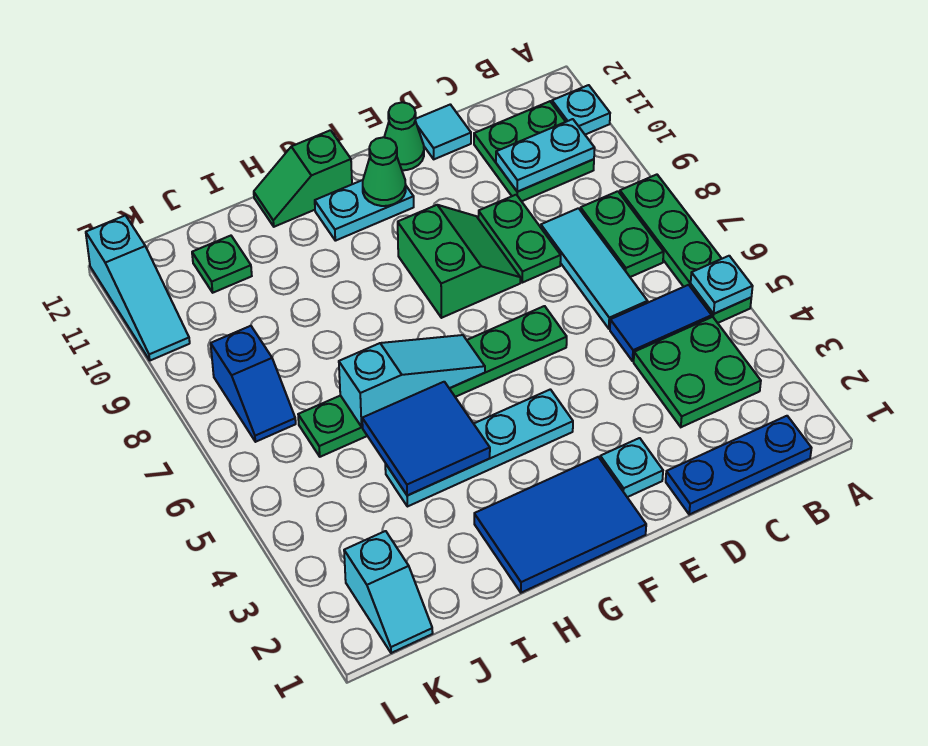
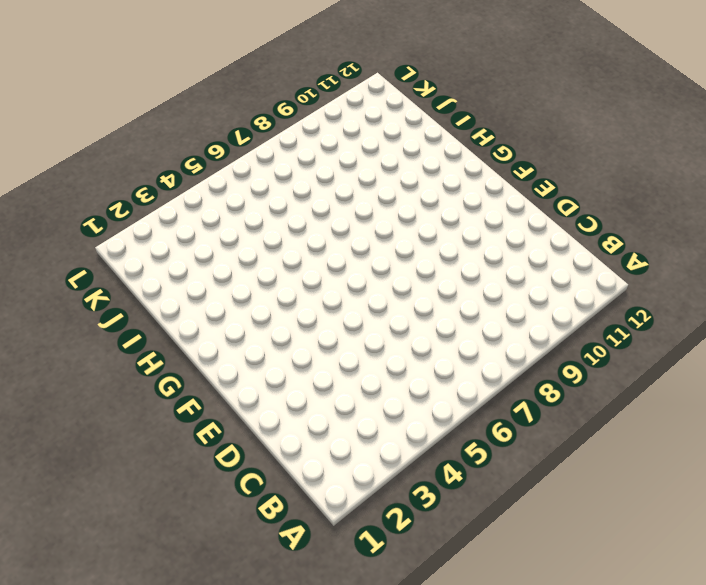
none -> green plate A5:A8 level 1
none -> cyan plate A11 level 1
none -> blue plate B1:D1 level 1

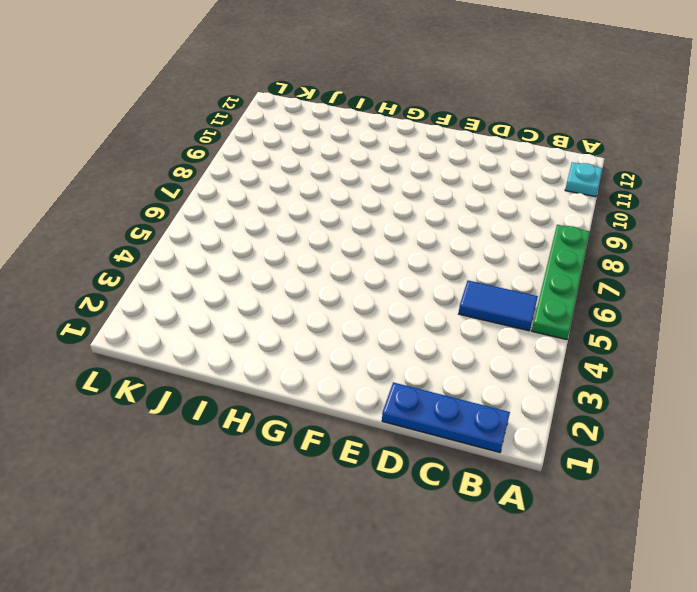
none -> green plate B3:C4 level 1
none -> green plate B7:B8 level 1
none -> green plate B10:C11 level 1

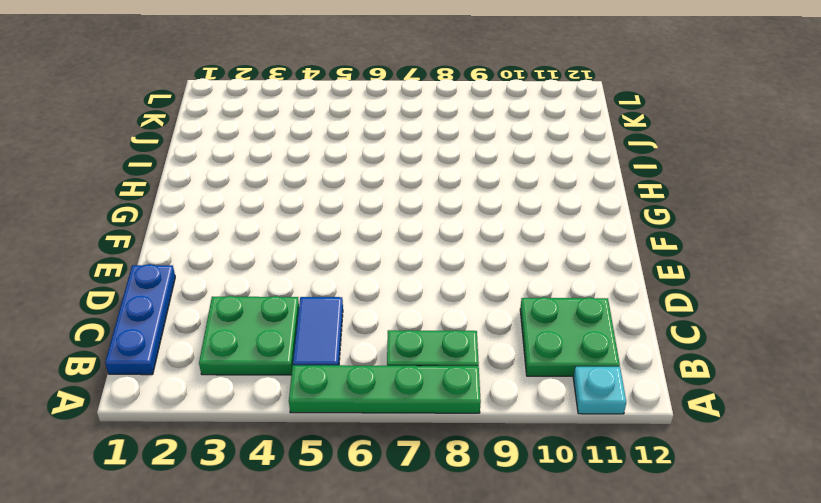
none -> cyan tile C6:C8 level 1
none -> green plate D8:D9 level 1
none -> cyan tile D12 level 1

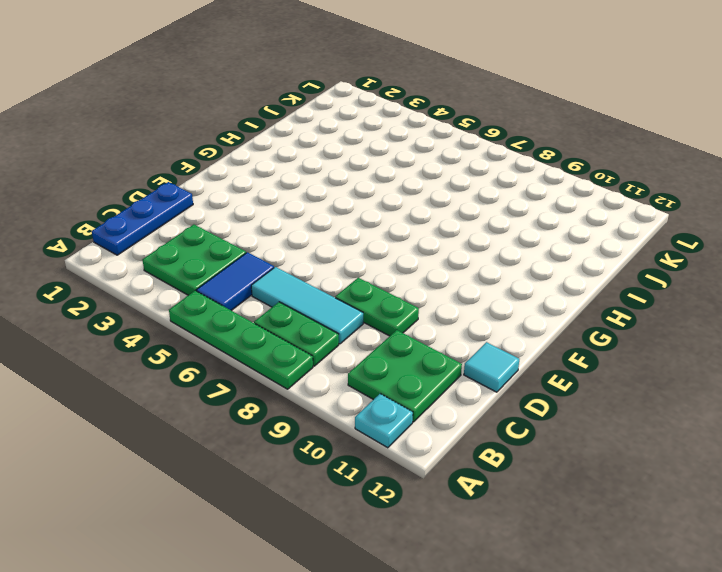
none -> cyan plate E2 level 1
none -> green plate E6:J6 level 1
none -> green slope E8:F9 level 1 top F

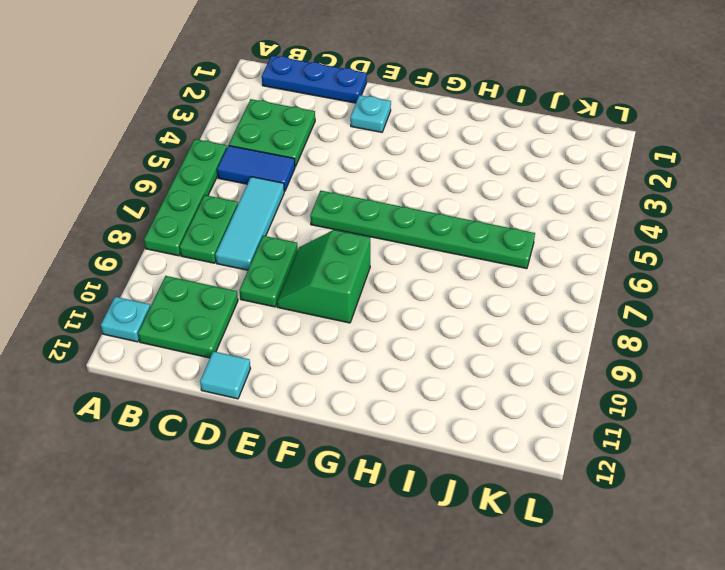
none -> green cone E12 level 1
none -> blue tile F1:H2 level 1
none -> cyan plate F4:I4 level 1

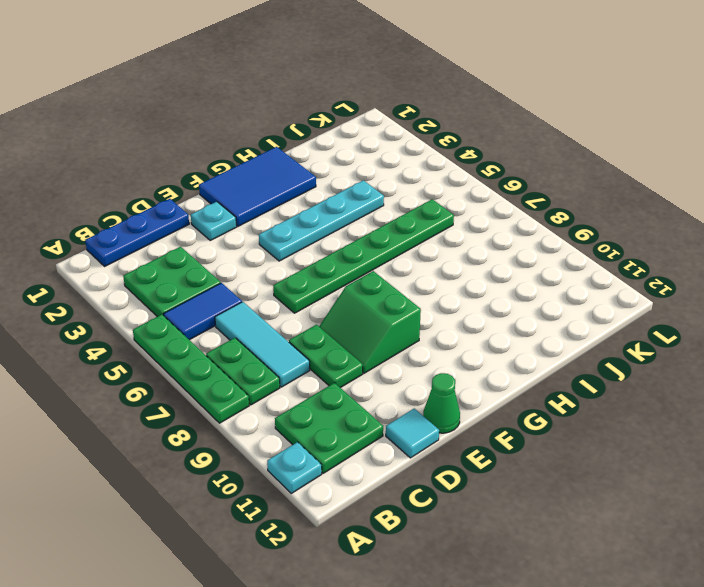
none -> cyan plate F11:G11 level 1
none -> green slope G12:H12 level 1 top G
none -> green plate J11 level 1

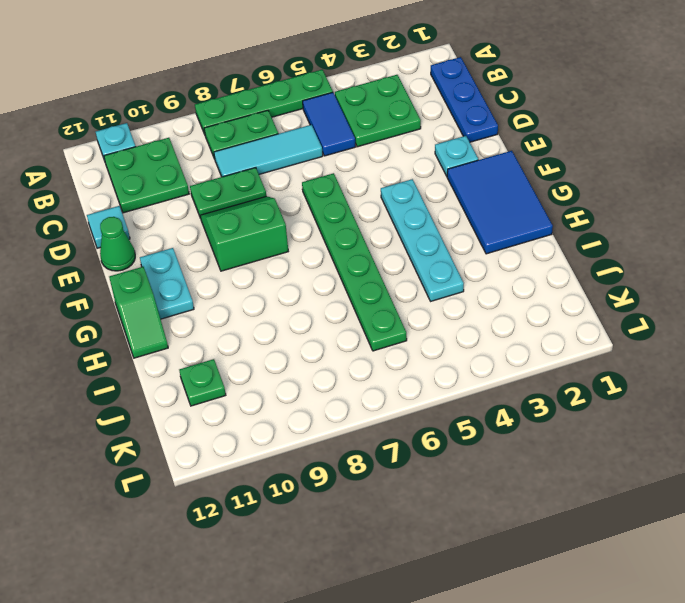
none -> cyan slope K1:K2 level 1 top 2
none -> blue slope K7:K8 level 1 top 8
none -> cyan slope L10:L12 level 1 top 12

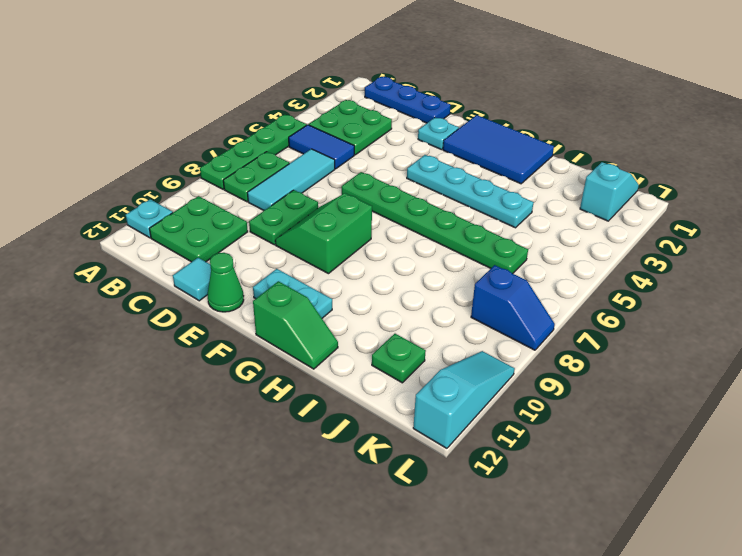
blue slope K8:L8 level 1 top K -> blue slope K7:K8 level 1 top 8
none -> cyan plate A5 level 2
none -> cyan plate B10:C10 level 2
none -> green cone F11 level 2

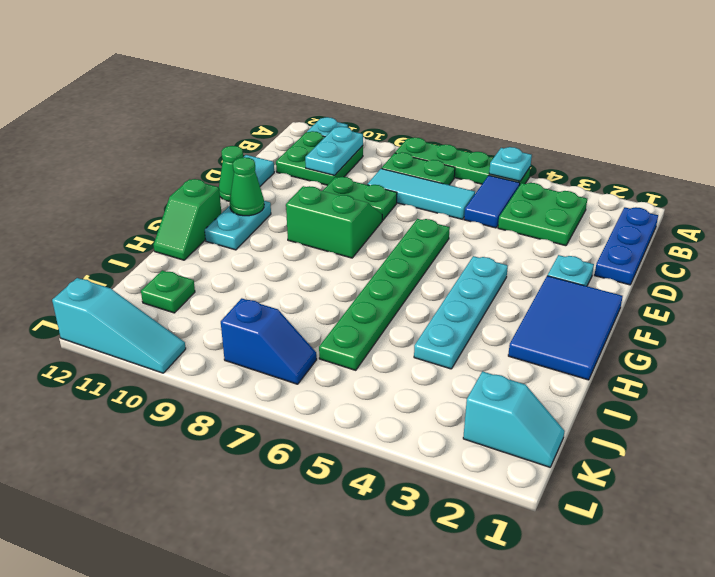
none -> cyan slope G6:I6 level 2 top I
none -> blue tile H4:I5 level 2

